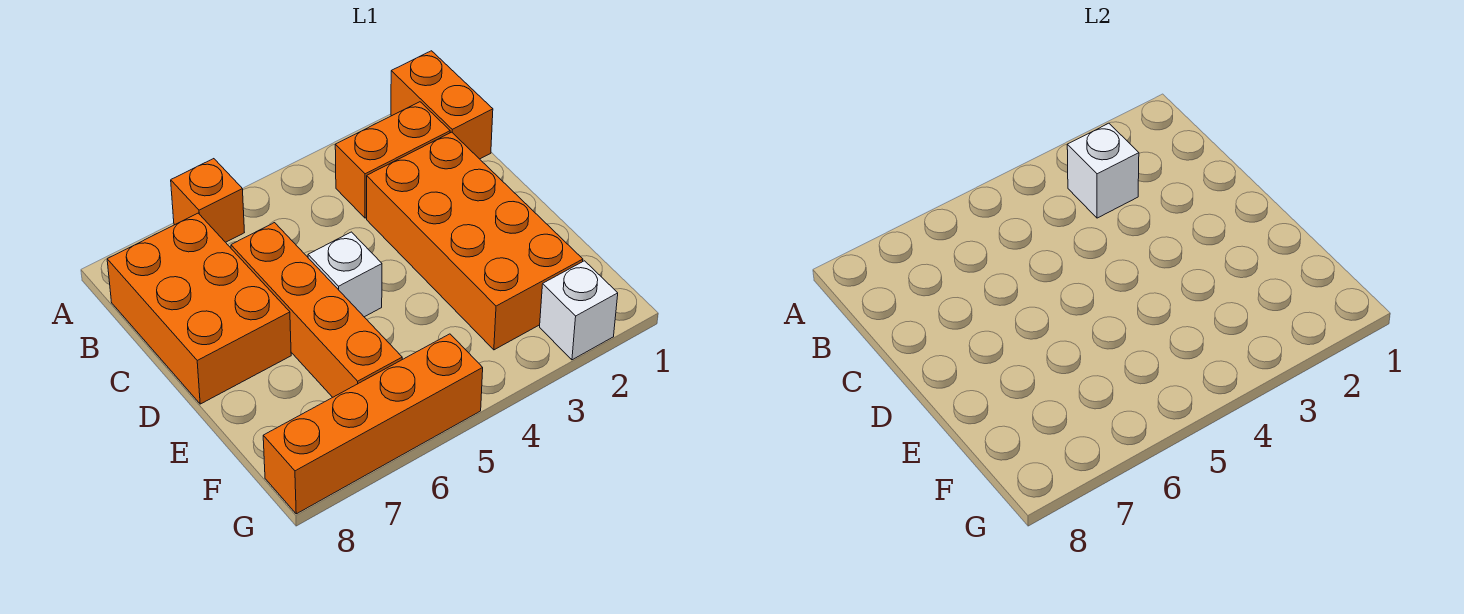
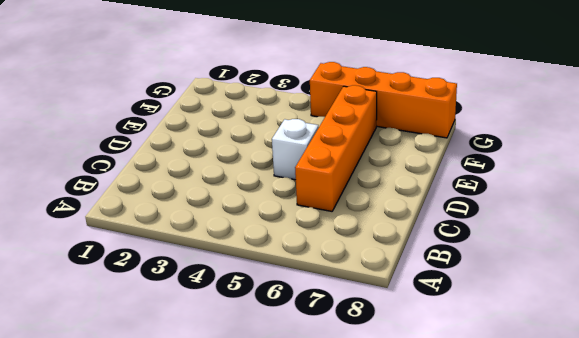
none -> orange brick A1:B1 level 1
none -> orange brick A6 level 1

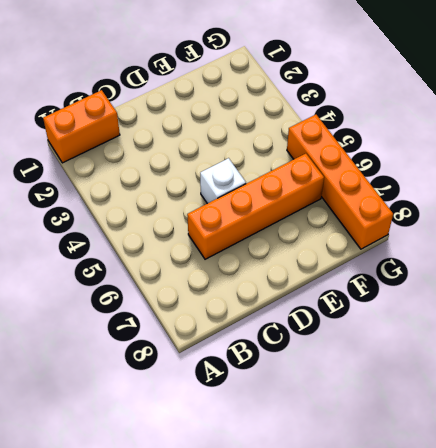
none -> orange brick A6 level 1
none -> orange brick B2:B3 level 1

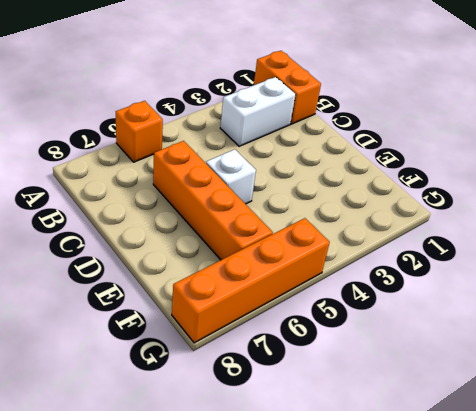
white brick B2:B3 level 1 -> orange brick B2:B3 level 1
none -> orange brick B7:D8 level 1
none -> orange brick C2:F3 level 1

